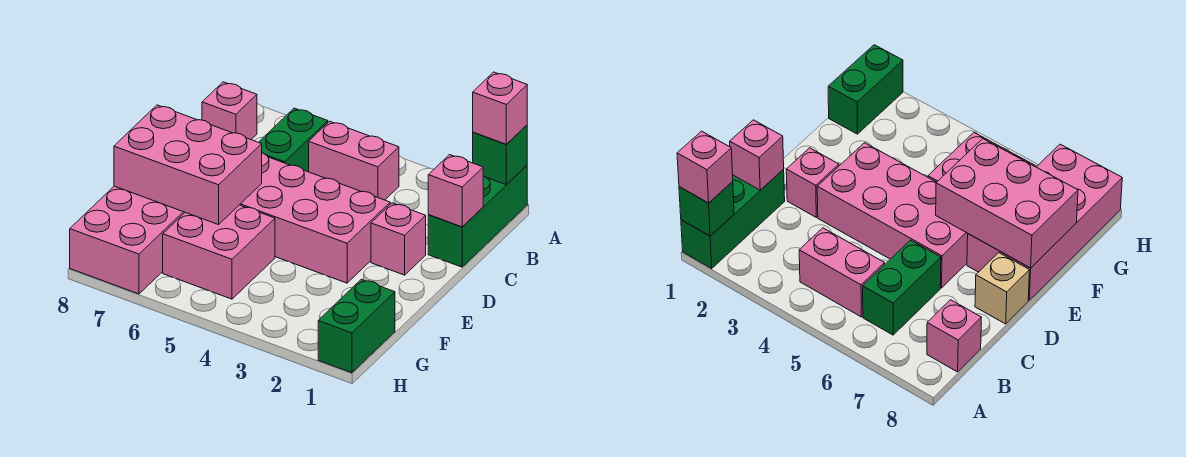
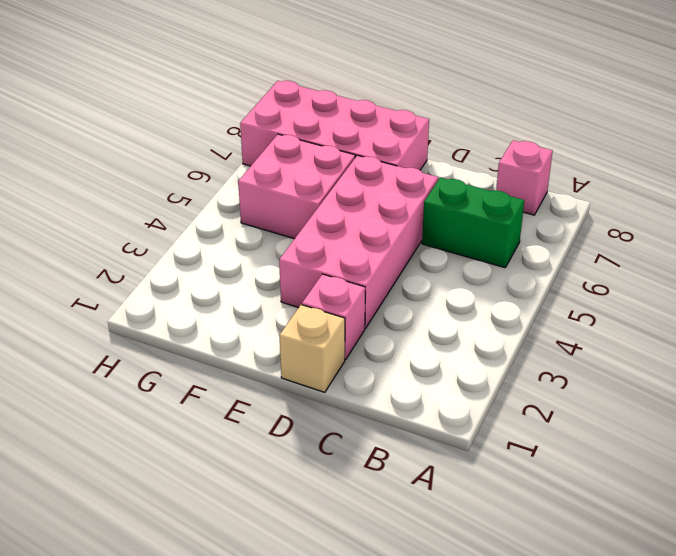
tan brick D1 level 1 -> tan brick D8 level 1
none -> green brick A1:C1 level 1
none -> pink brick B4:B5 level 1
none -> green brick G1:H1 level 1

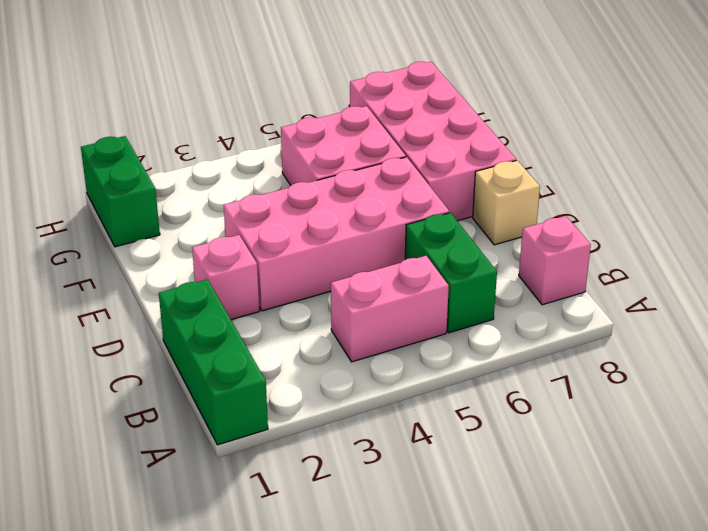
none -> green brick A1 level 2
none -> pink brick C1 level 2
none -> pink brick E6:F8 level 2

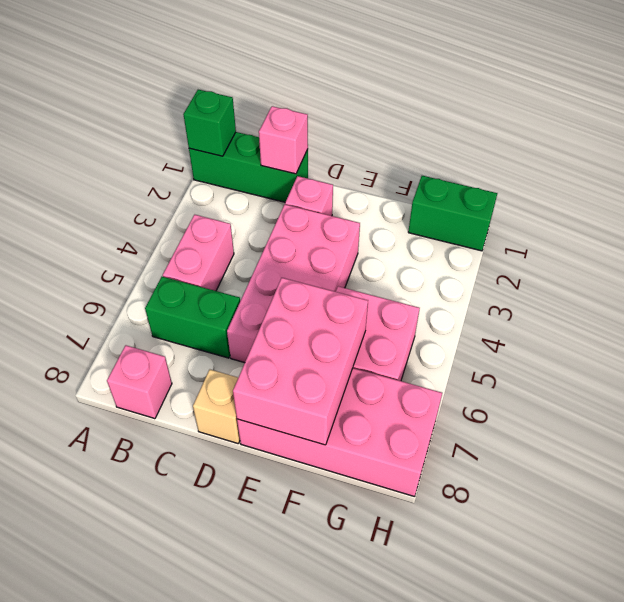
none -> pink brick A1 level 3

